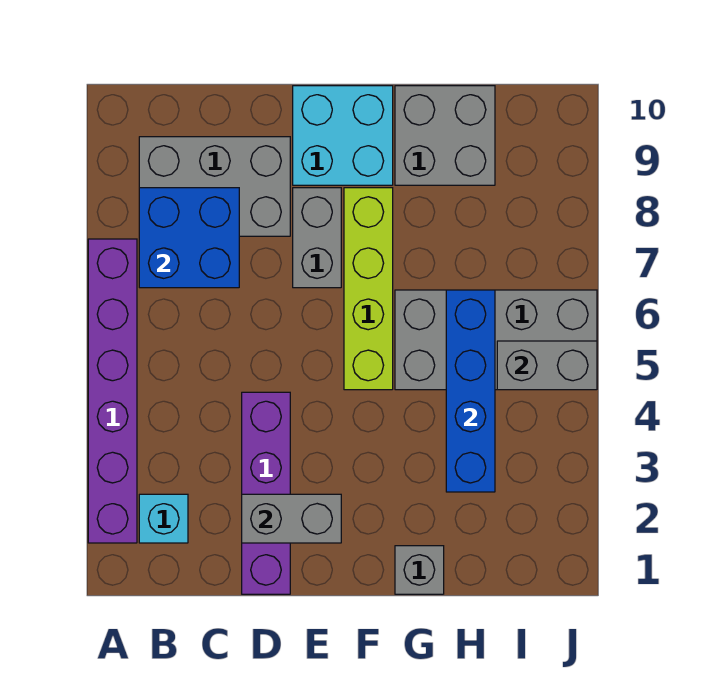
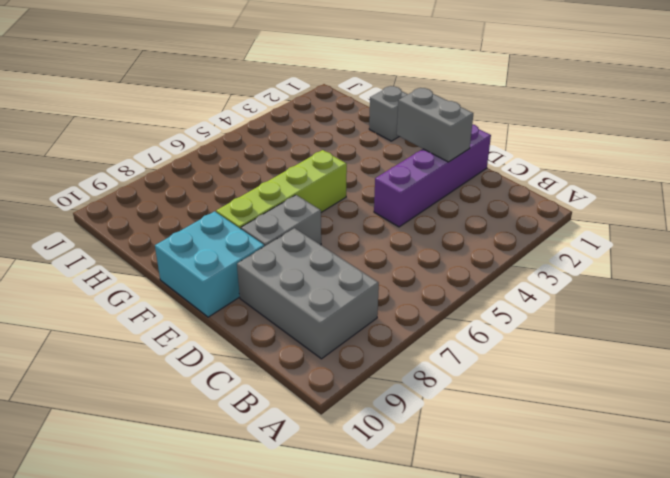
none -> purple brick A2:A7 level 1
none -> cyan brick B2 level 1
none -> grey brick G5:J6 level 1

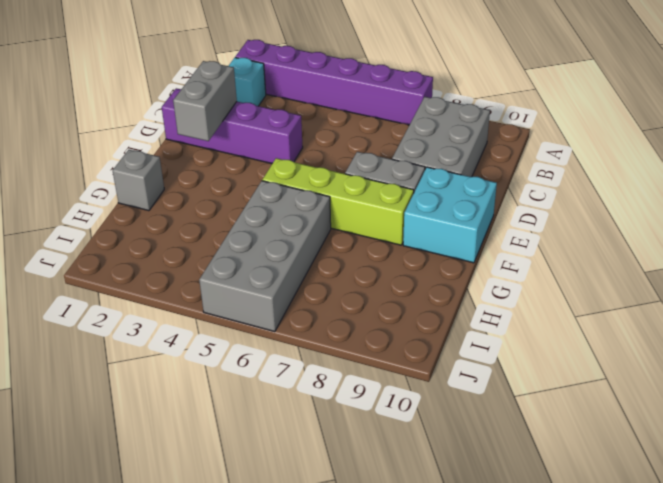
none -> grey brick G9:H10 level 1
none -> blue brick B7:C8 level 2
none -> blue brick H3:H6 level 2

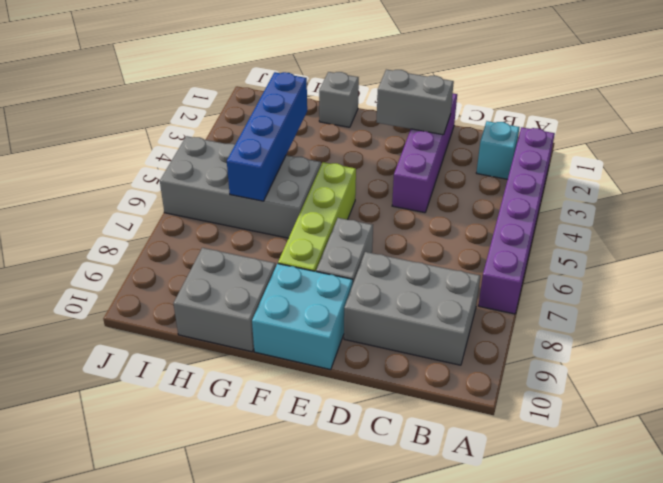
none -> blue brick B7:C8 level 2
none -> grey brick I5:J5 level 2

